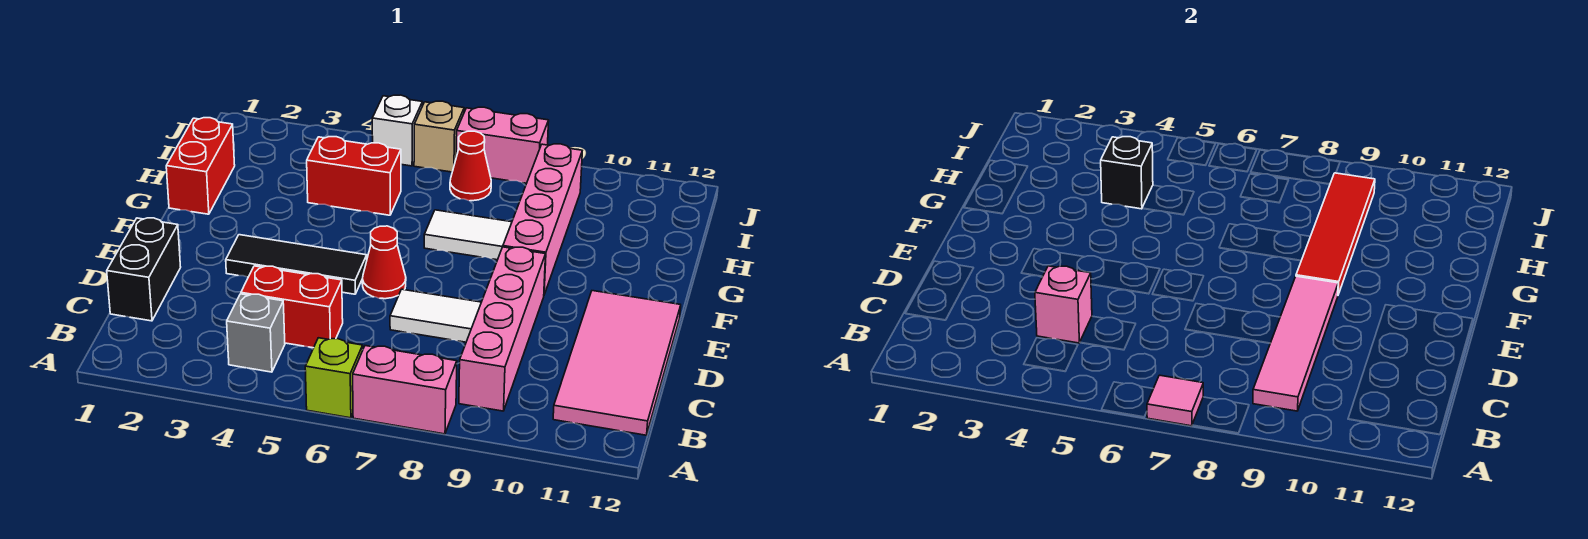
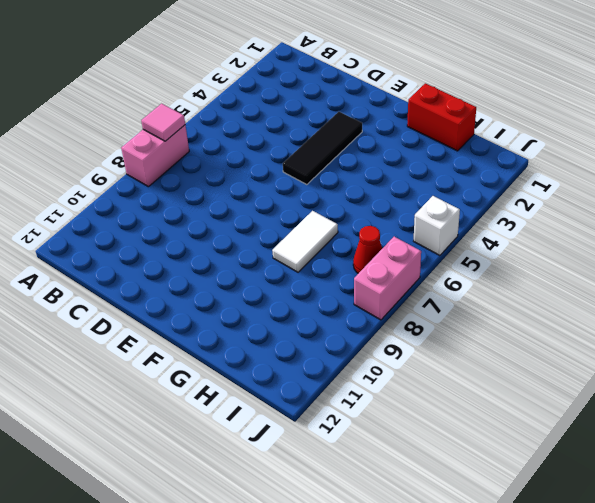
none -> lime brick A6 level 1
none -> grey brick B4 level 1
none -> pink brick B9:E9 level 1

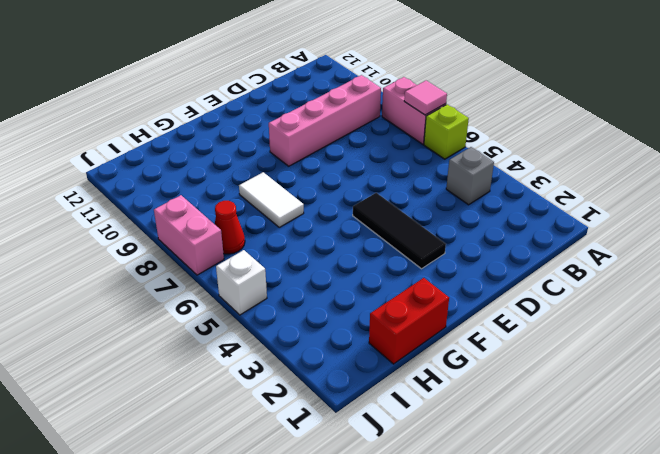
none -> pink tile B11:E12 level 1
none -> black brick C1:D1 level 1
none -> red brick C4:C5 level 1

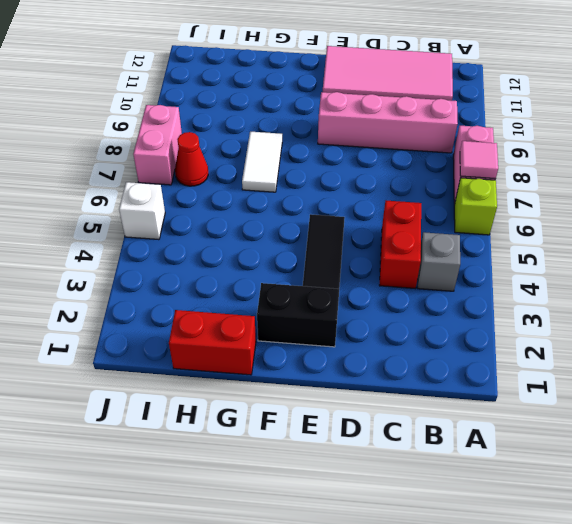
black brick E2:F2 level 1 -> black brick C1:D1 level 1
none -> white tile D7:D8 level 1
none -> red cone E6 level 1
none -> pink brick F9:I9 level 1

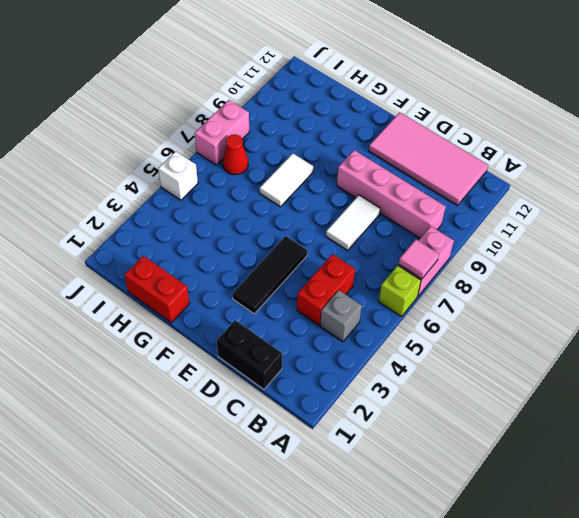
none -> red cone E6 level 1
none -> pink brick F9:I9 level 1
none -> red brick H4:H5 level 1

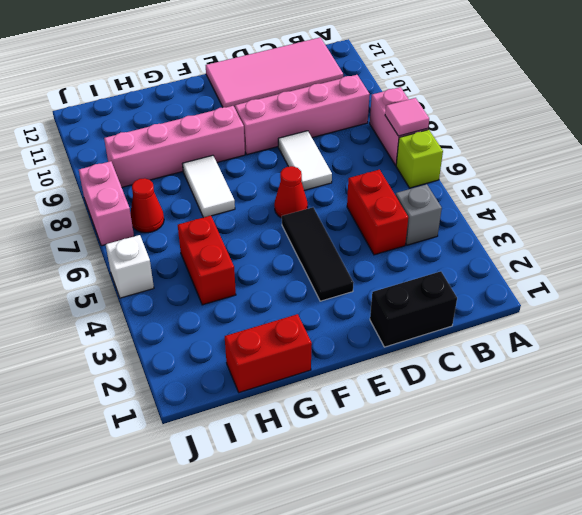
none -> tan brick J6 level 1
none -> pink tile B9:E9 level 2
none -> pink brick C4 level 2

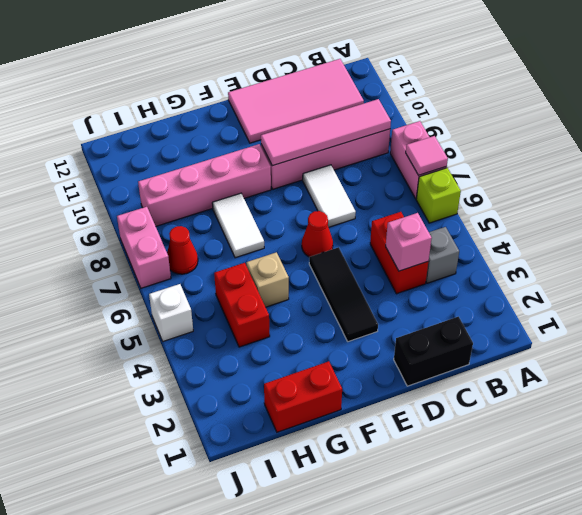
tan brick G5 level 1 -> tan brick J6 level 1
none -> red tile F9:I9 level 2
none -> black brick H4 level 2

